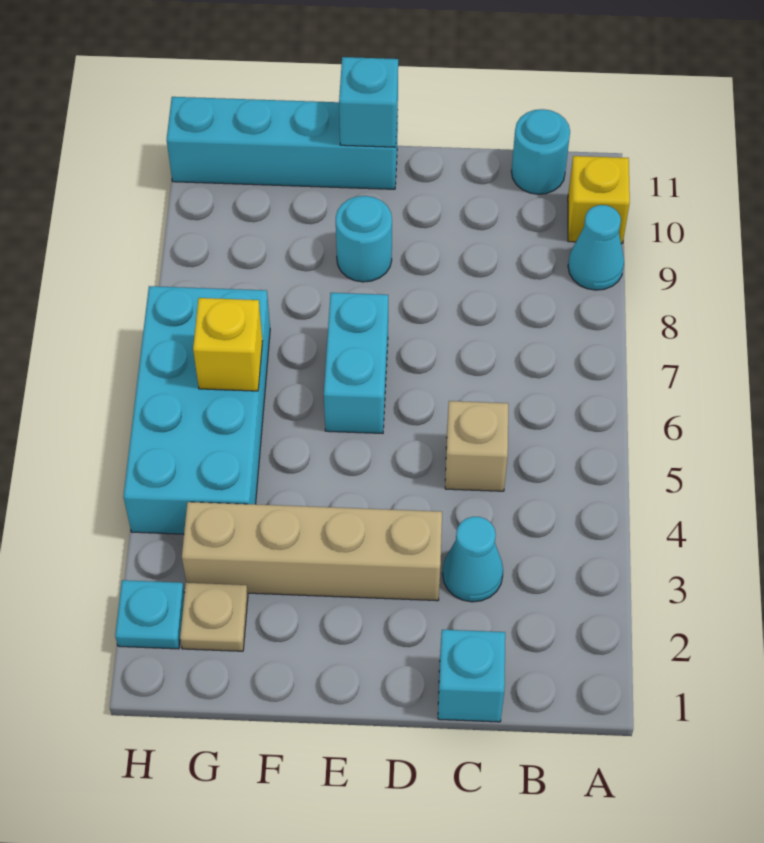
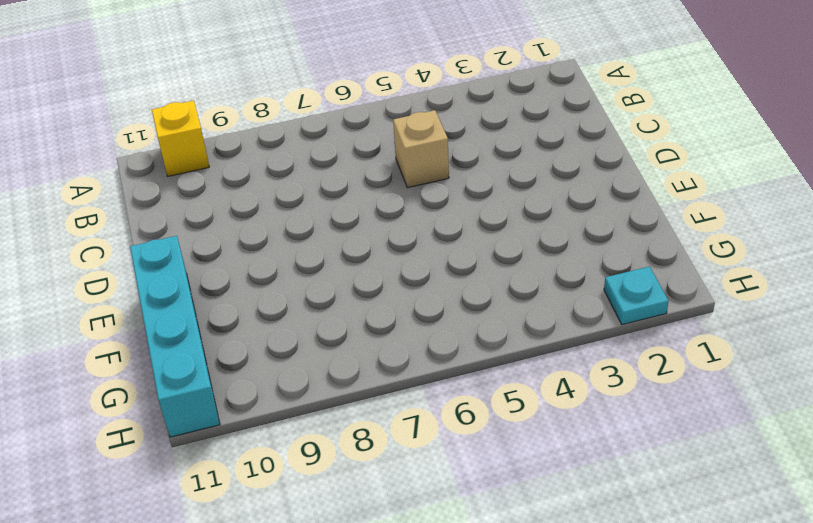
none -> cyan cone A9 level 1
none -> cyan round brick B11 level 1
none -> cyan brick C1 level 1

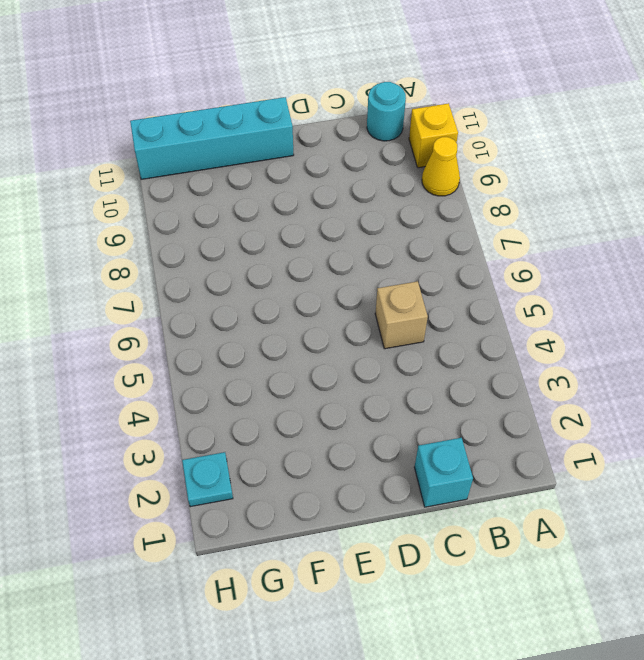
yellow cone A9 level 1 -> cyan cone A9 level 1
none -> cyan cone C3 level 1
none -> tan brick D3:G3 level 1
none -> cyan brick E6:E7 level 1

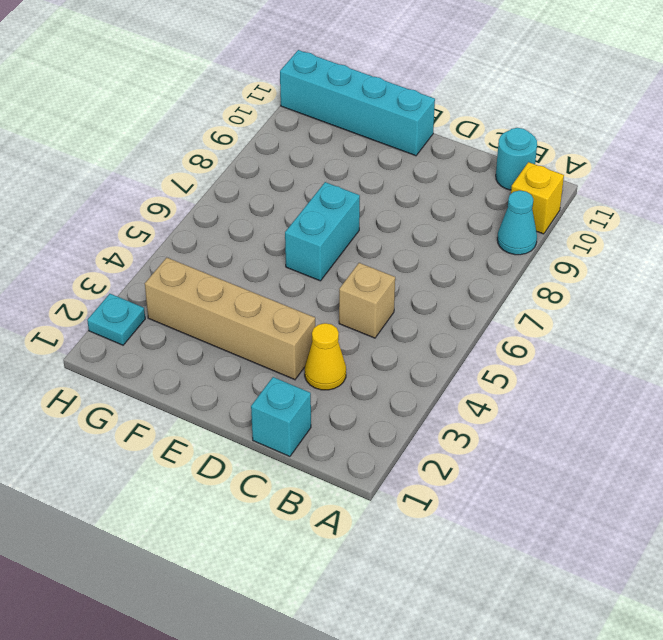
yellow cone C3 level 1 -> cyan cone C3 level 1
none -> cyan round brick E9 level 1
none -> tan plate G2 level 1
none -> cyan brick G4:H7 level 1

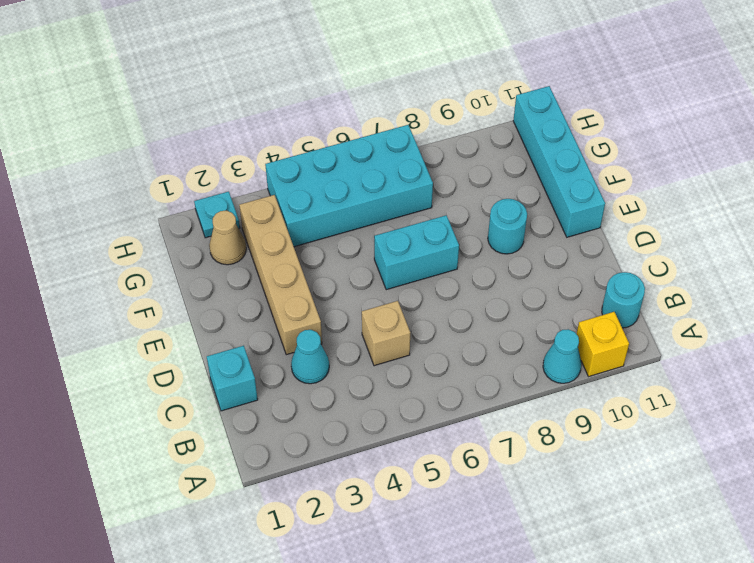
tan cone G2 level 1 -> tan plate G2 level 1
none -> cyan brick E11 level 2
none -> yellow brick G6 level 2

